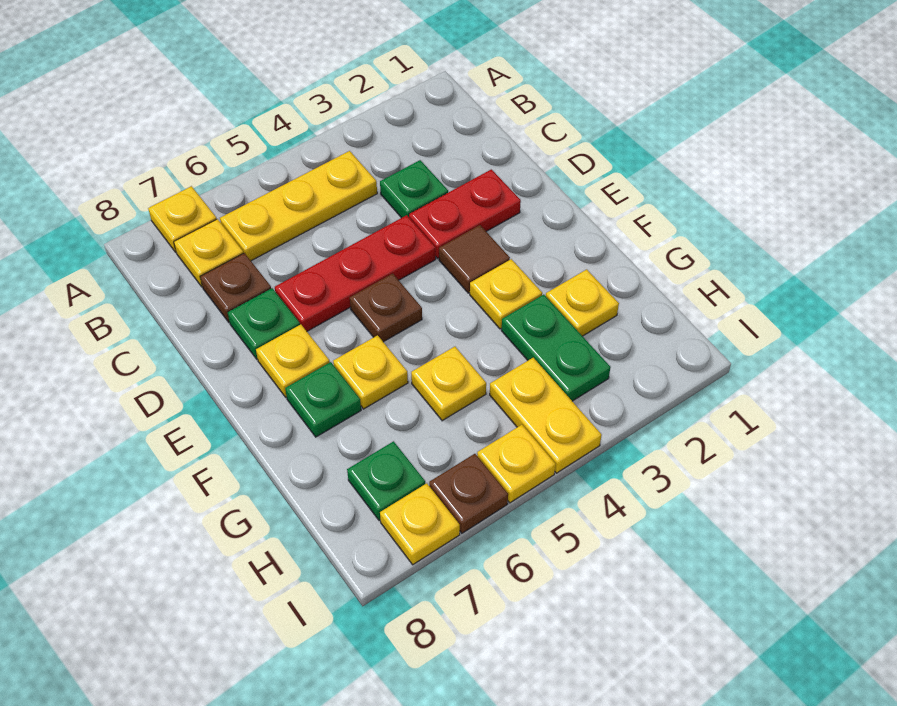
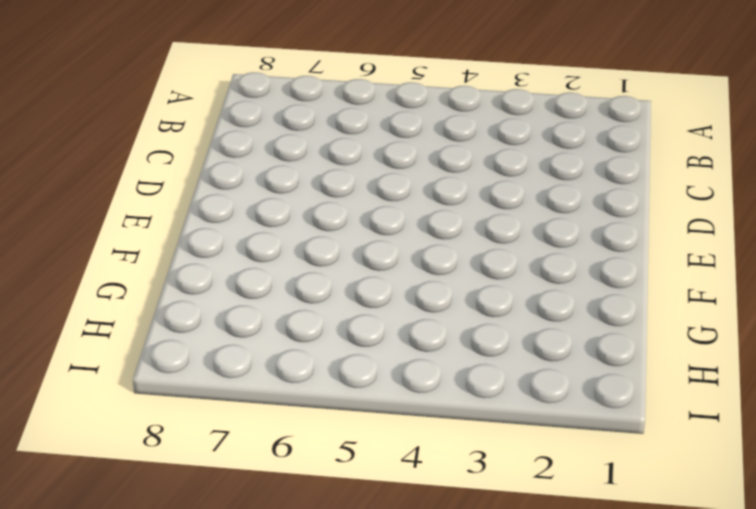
none -> yellow plate A7 level 1
none -> yellow plate B4:B6 level 1
none -> yellow plate B7 level 1

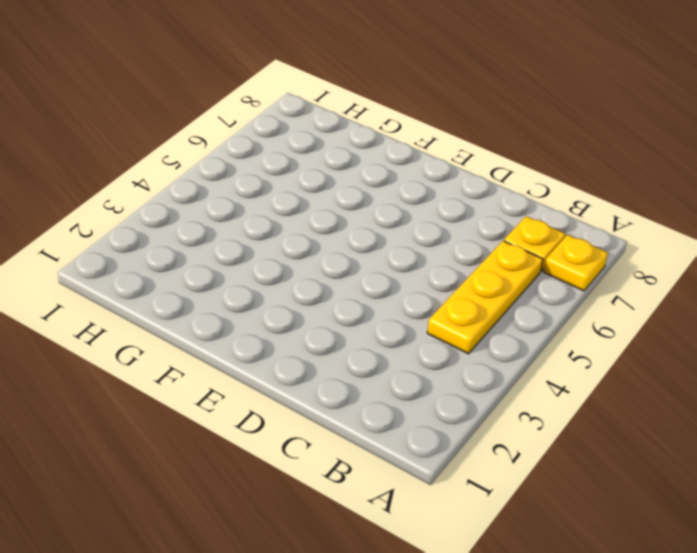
none -> green plate C3 level 1
none -> brown plate C7 level 1
none -> red plate D2:D3 level 1

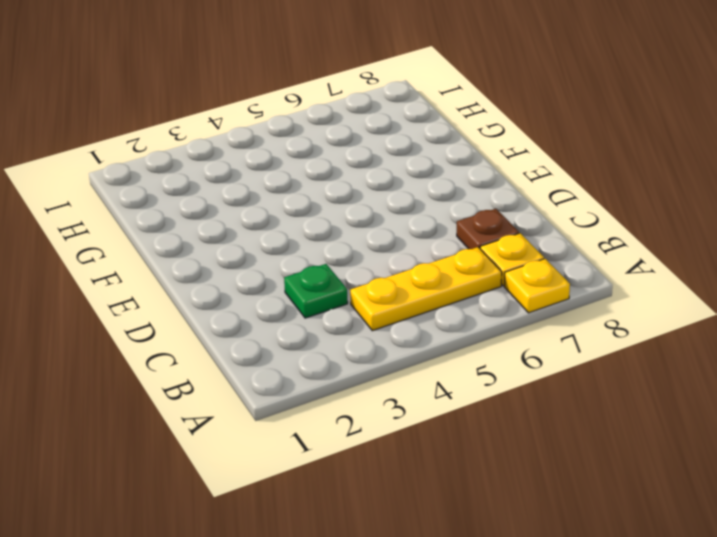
none -> red plate D2:D3 level 1
none -> red plate D4:D6 level 1
none -> green plate D7 level 1

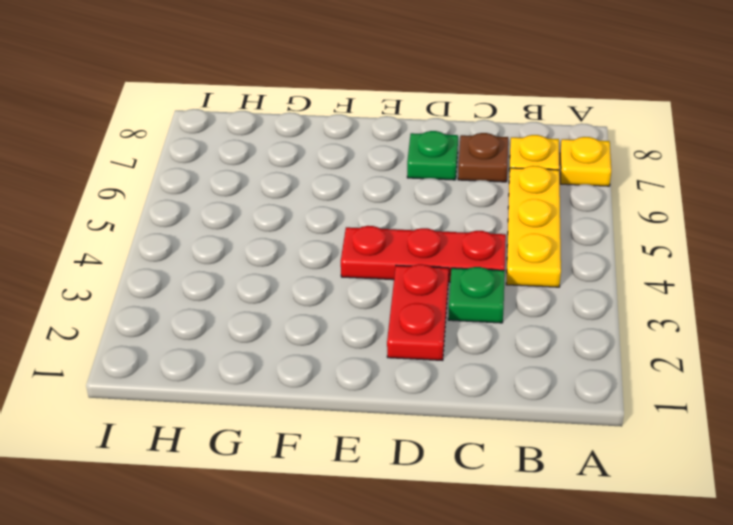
red plate C4:E4 level 1 -> red plate D4:D6 level 1
none -> brown tile E3 level 1
none -> brown plate E5 level 1
none -> yellow plate E7 level 1

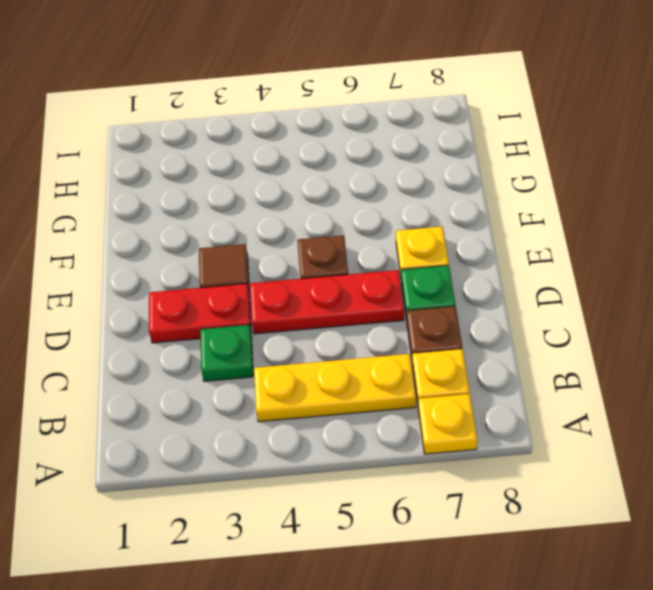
none -> yellow plate F3 level 1
none -> yellow plate F6 level 1
none -> green plate F7 level 1

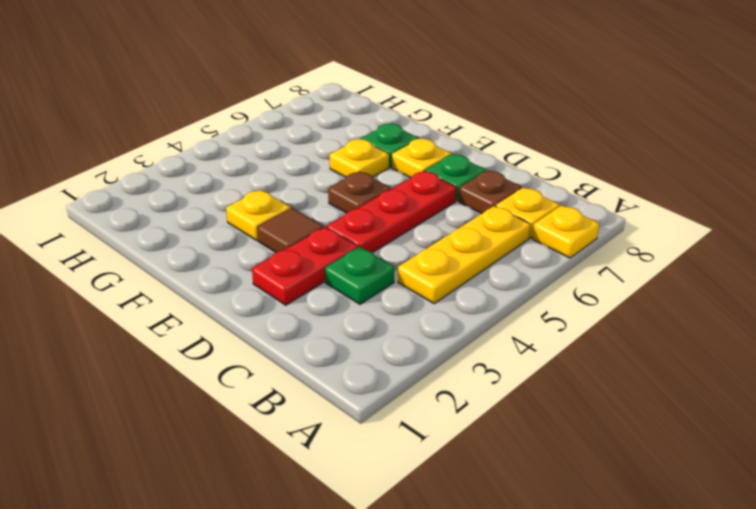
none -> yellow plate G2 level 1
none -> green plate G3:H3 level 1
none -> yellow plate G5 level 1

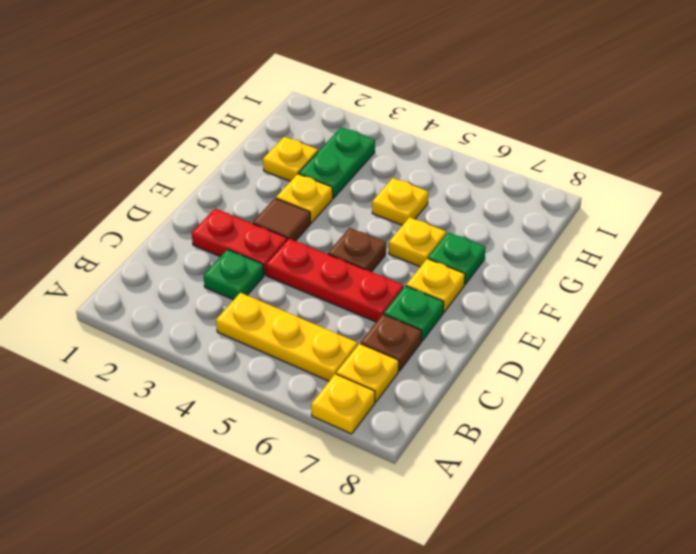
none -> yellow plate H4:I4 level 1
none -> green plate H7 level 1
none -> yellow plate I5 level 1

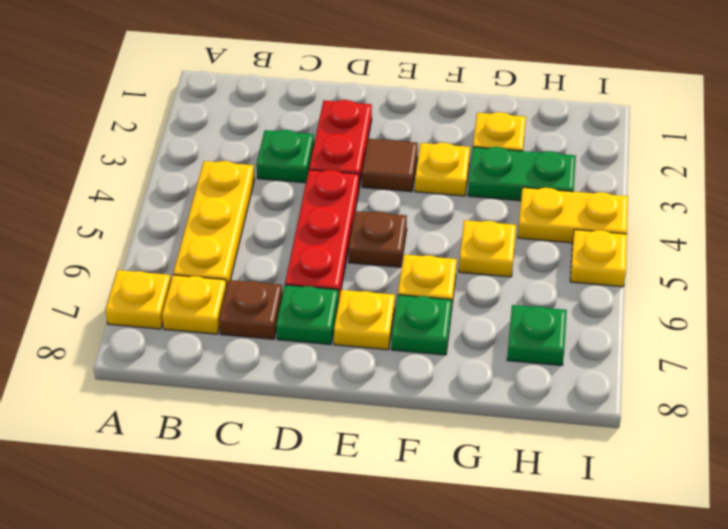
none -> brown plate I6 level 1
none -> yellow plate I7 level 1

